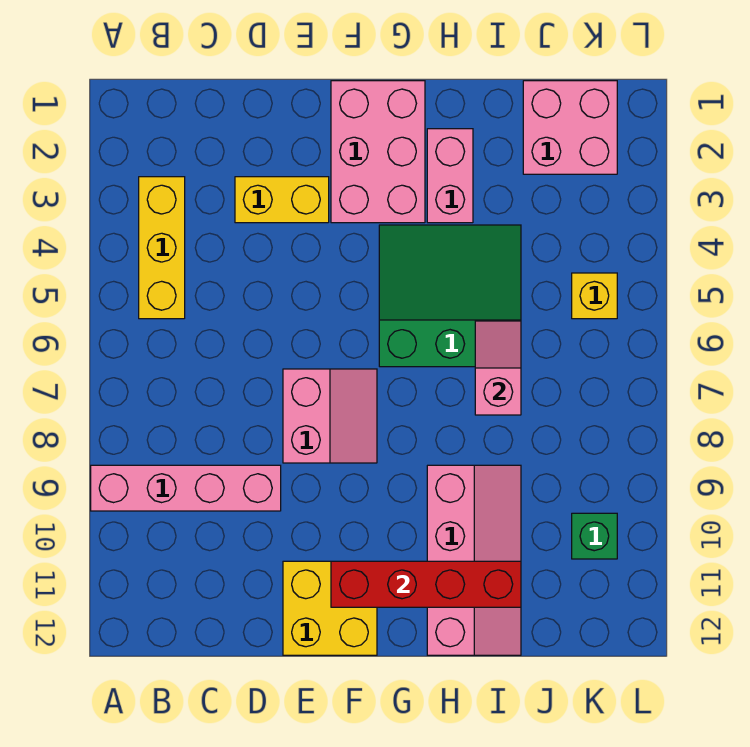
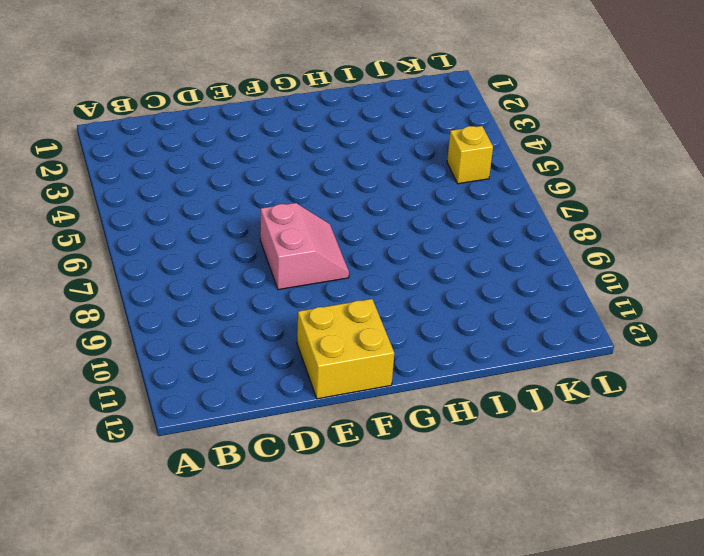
none -> pink brick A9:D9 level 1
none -> yellow brick B3:B5 level 1
none -> yellow brick D3:E3 level 1

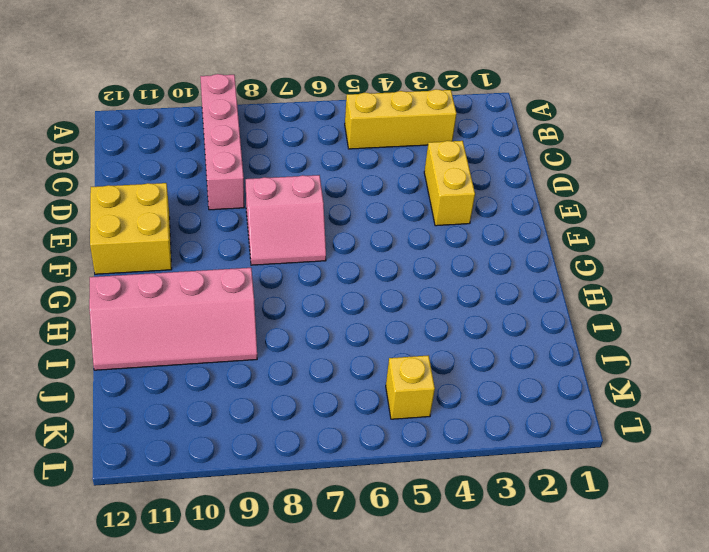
none -> pink brick F1:G3 level 1
none -> green slope G4:I6 level 1 top 6
none -> pink brick H2:H3 level 1

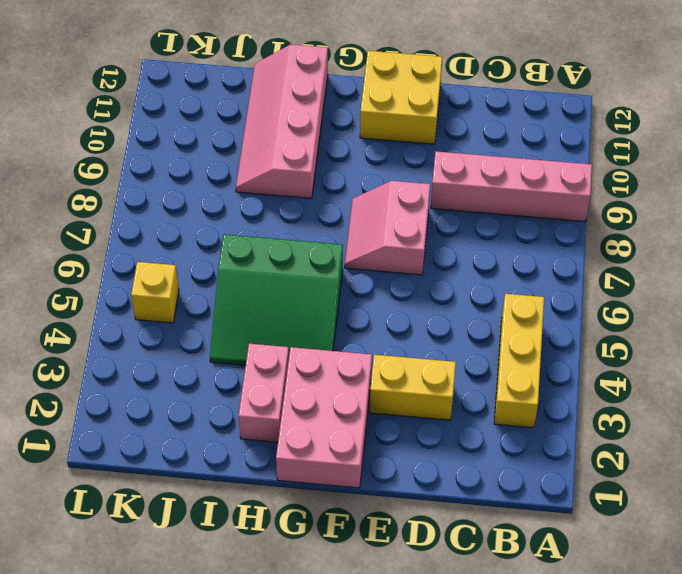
none -> pink brick J1:K2 level 1
none -> green brick K10 level 1
none -> red brick F11:I11 level 2

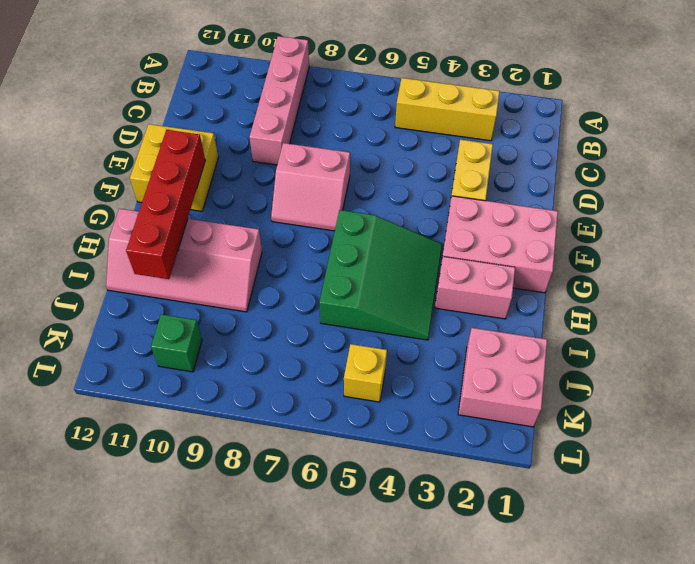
none -> pink slope I6:I7 level 2 top 7

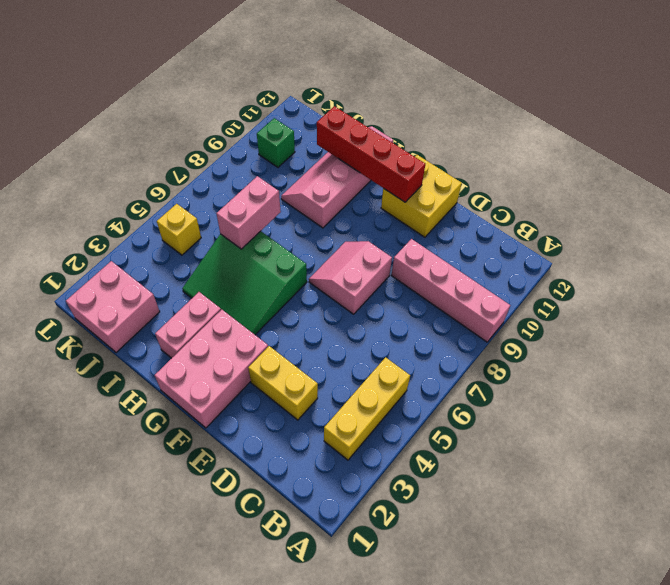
pink brick I6:I7 level 2 -> pink slope I6:I7 level 2 top 7

